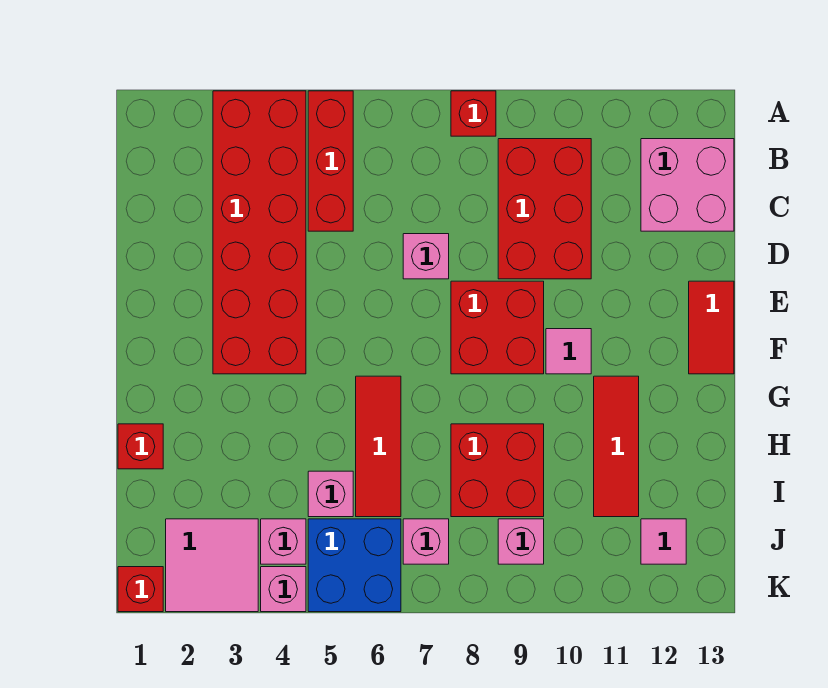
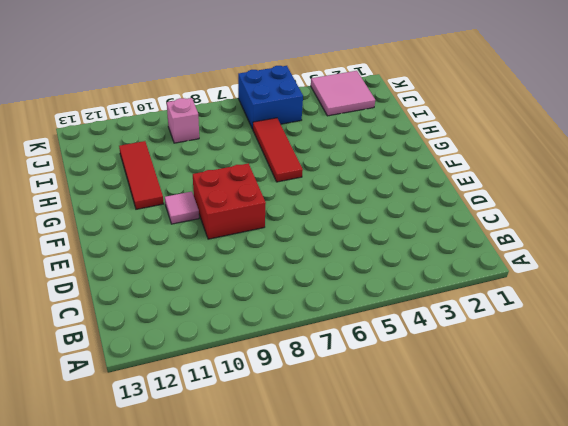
none -> red brick A3:F4 level 1
none -> red brick A5:C5 level 1
none -> red brick A8 level 1

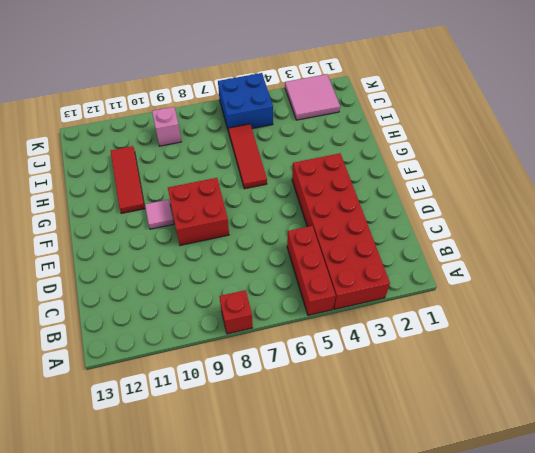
none -> red brick B9:D10 level 1
none -> pink brick B12:C13 level 1
none -> pink brick D7 level 1

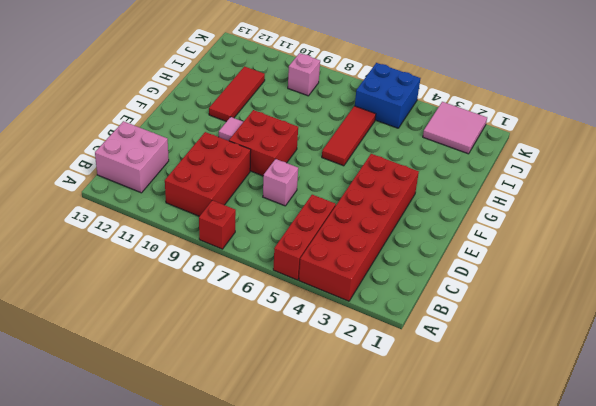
none -> red tile E13:F13 level 1
none -> red brick H1 level 1
none -> red brick H8:I9 level 1

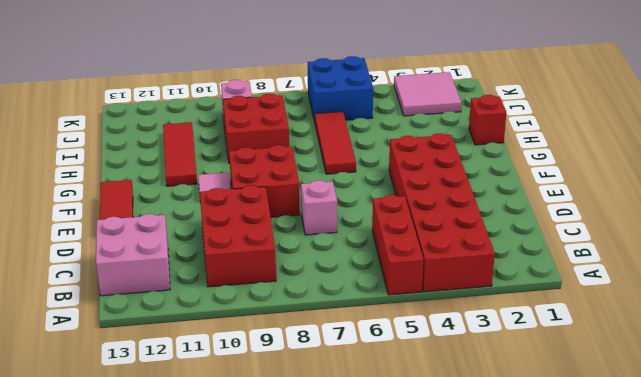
none -> red brick A8 level 1
none -> pink brick I5 level 1
none -> pink brick J4 level 1

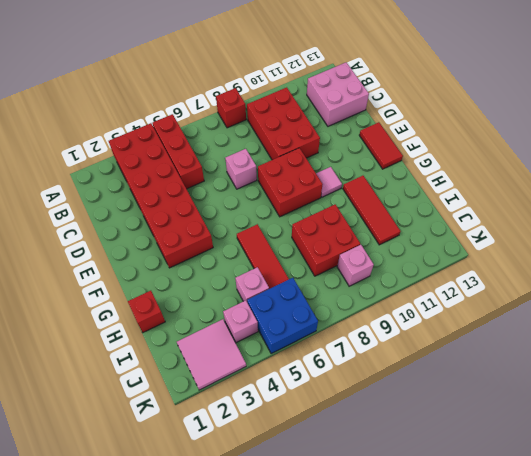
none -> pink brick J7 level 1
none -> pink tile J12 level 1
none -> red brick K1 level 1

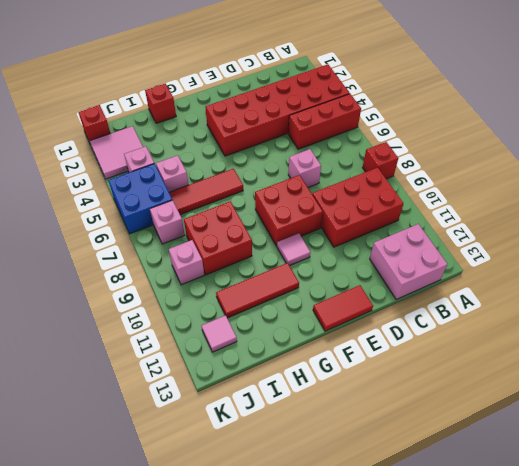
none -> pink brick K4 level 1

